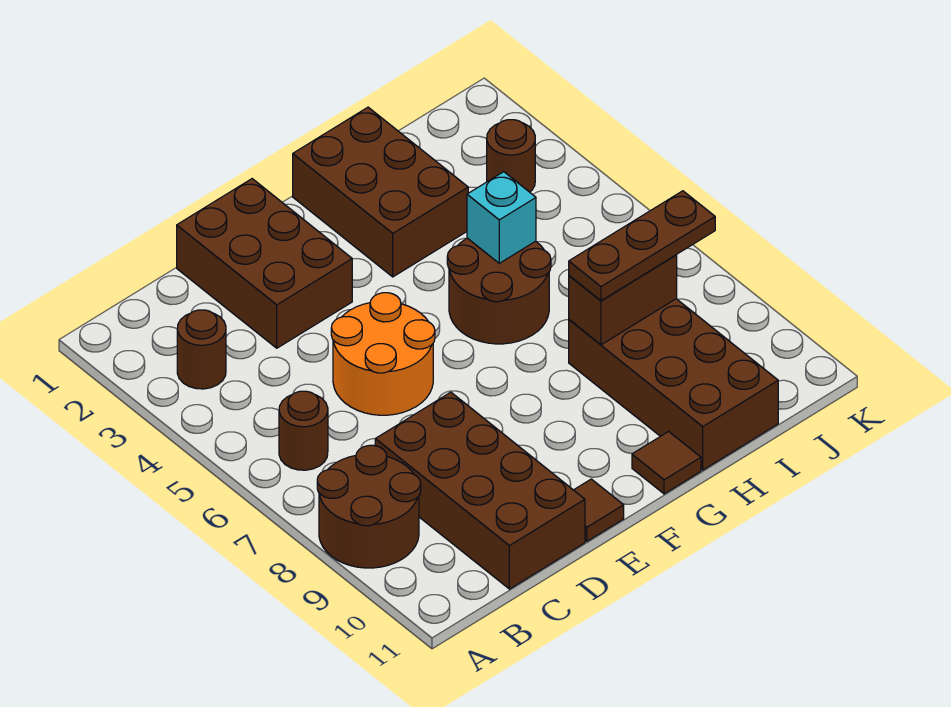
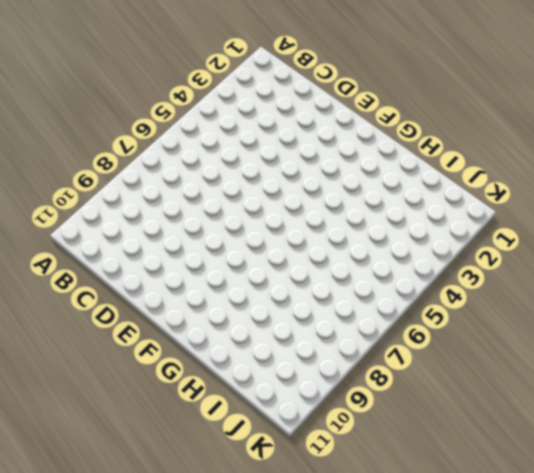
none -> brown round brick A8:B9 level 1
none -> brown round brick B3 level 1
none -> brown round brick B6 level 1

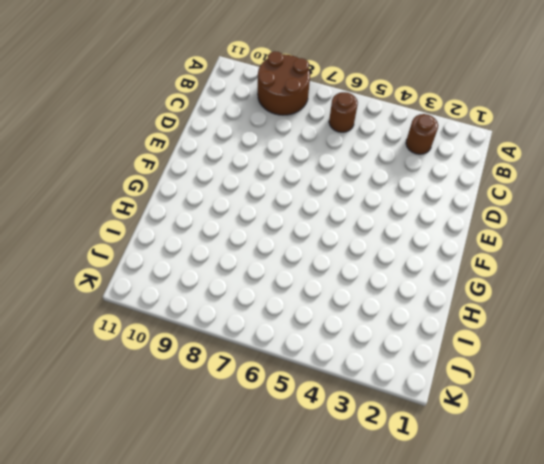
none -> brown brick C8:D11 level 1
none -> brown brick D1:E3 level 1
none -> orange round brick D5:E6 level 1

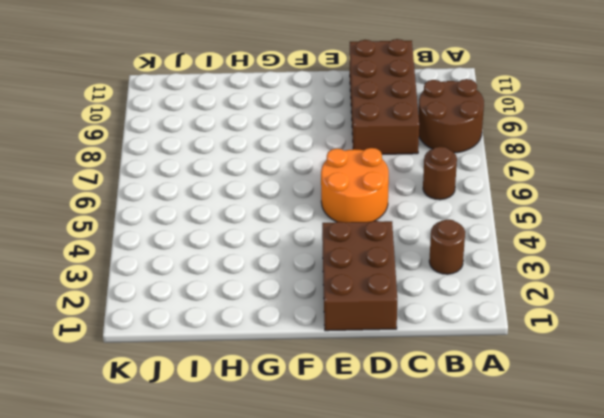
none -> brown tile E11 level 1
none -> brown brick G1:H3 level 1
none -> brown round brick G5:H6 level 1

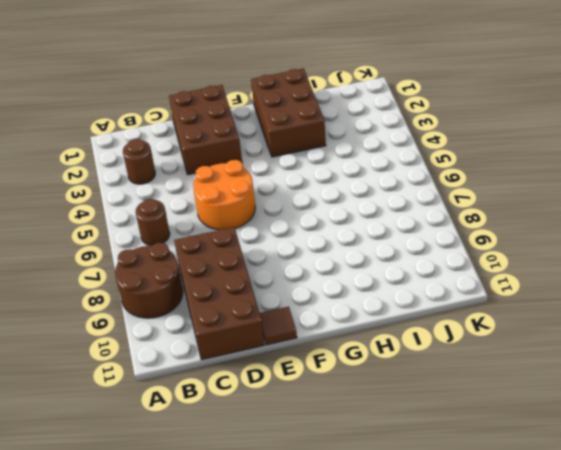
none -> brown round brick G5:H6 level 1
none -> brown tile G11 level 1
none -> brown brick H8:I11 level 1

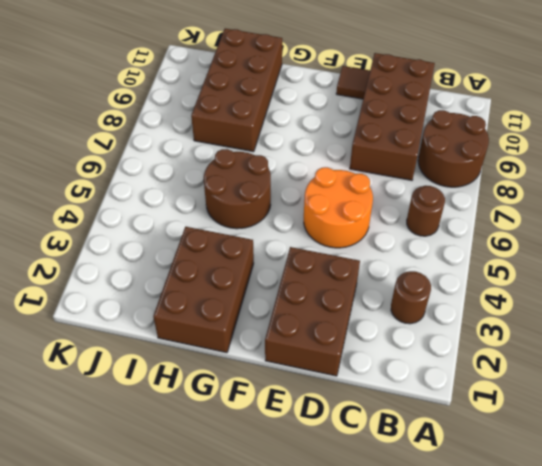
none -> brown tile G11 level 1
none -> brown round brick J3 level 1
none -> cyan brick H5 level 2

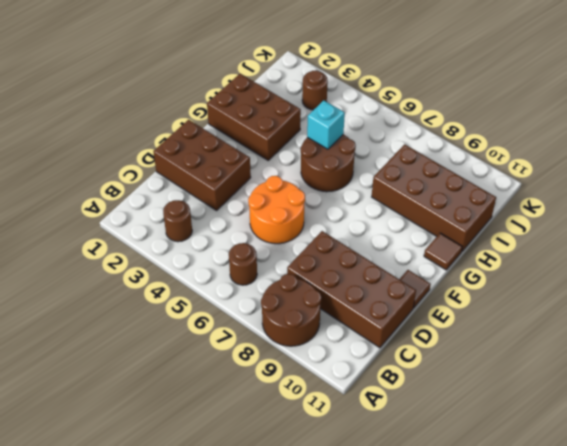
none -> brown brick H8:I8 level 2
none -> brown plate H8:J8 level 3

